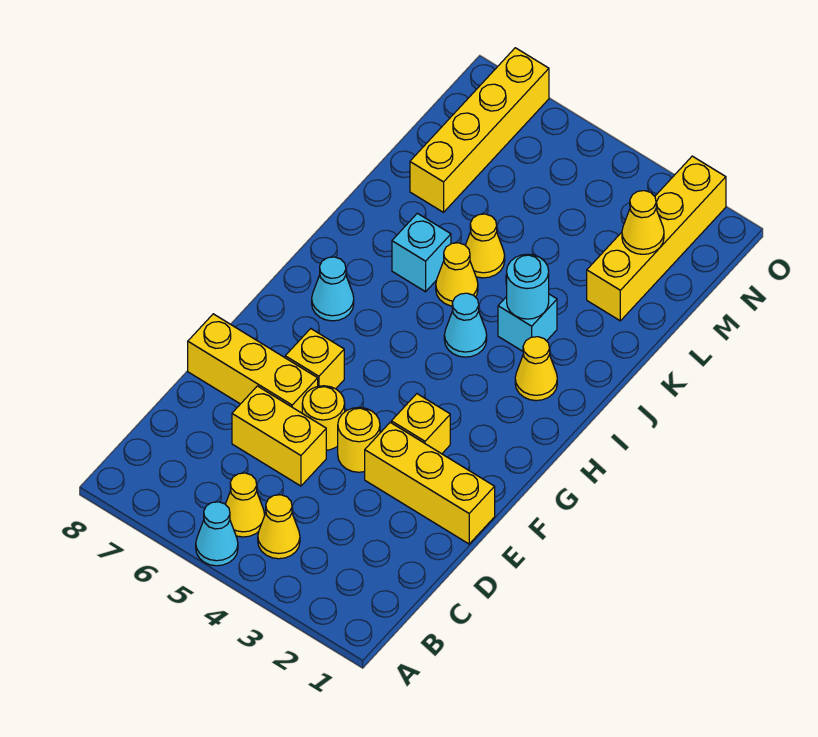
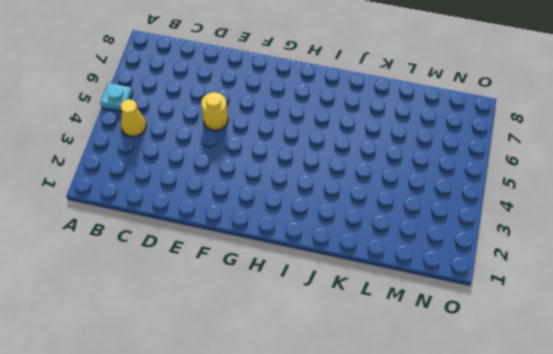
cyan plate A5 level 1 -> cyan cone A5 level 1
none -> yellow cone B5 level 1
none -> yellow brick D5:D6 level 1
none -> yellow brick E1:E3 level 1

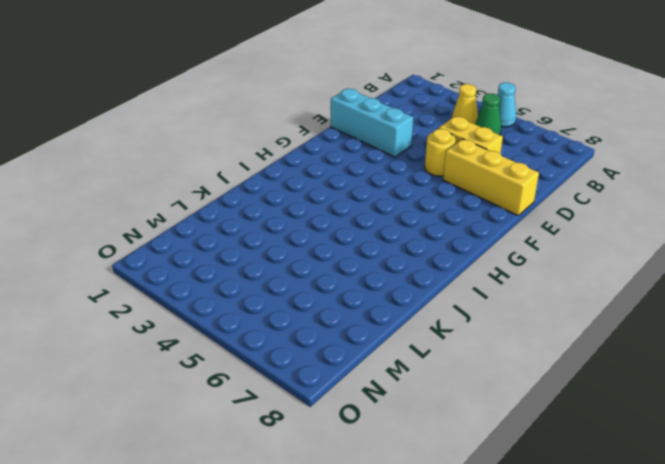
green cone B5 level 1 -> yellow cone B5 level 1
cyan brick E1:E3 level 1 -> yellow brick E1:E3 level 1
none -> yellow round brick E4 level 1
none -> yellow brick F3 level 1
none -> yellow brick F6 level 1

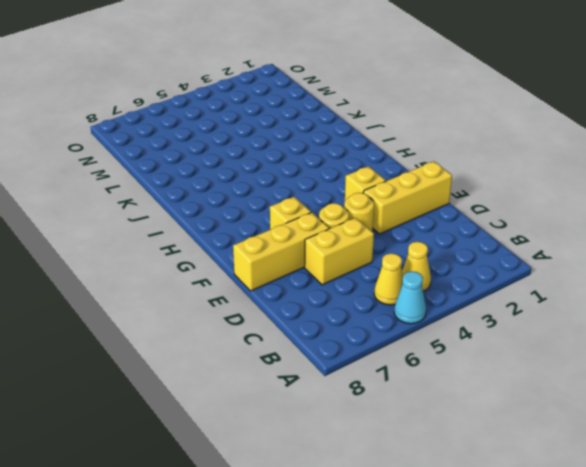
none -> cyan cone H7 level 1
none -> yellow cone I2 level 1
none -> cyan cone I4 level 1

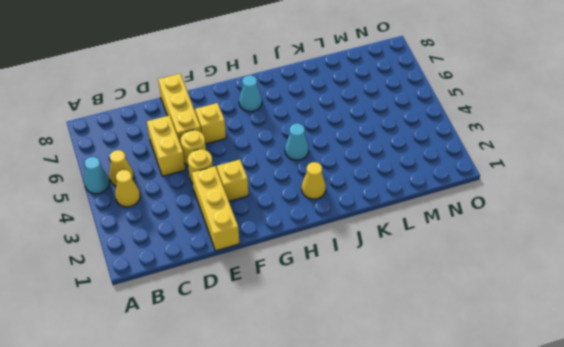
none -> cyan brick J3 level 1
none -> yellow cone J5 level 1
none -> cyan brick J6 level 1

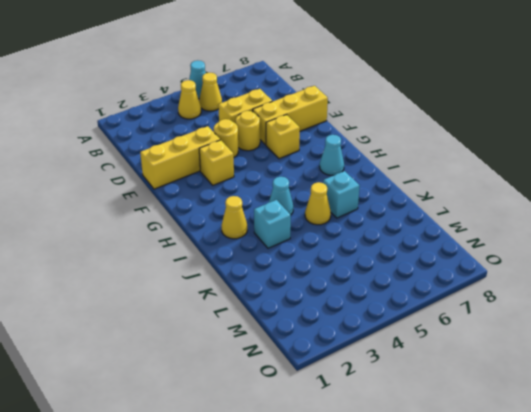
none -> yellow cone K5 level 1
none -> yellow brick L2:O2 level 1
none -> yellow brick L7:O7 level 1

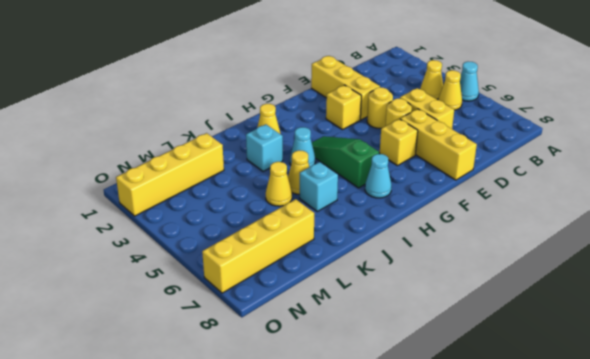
green slope H4:H6 level 1 top 6 -> none
none -> cyan round brick J3 level 2
none -> yellow cone M2 level 2

